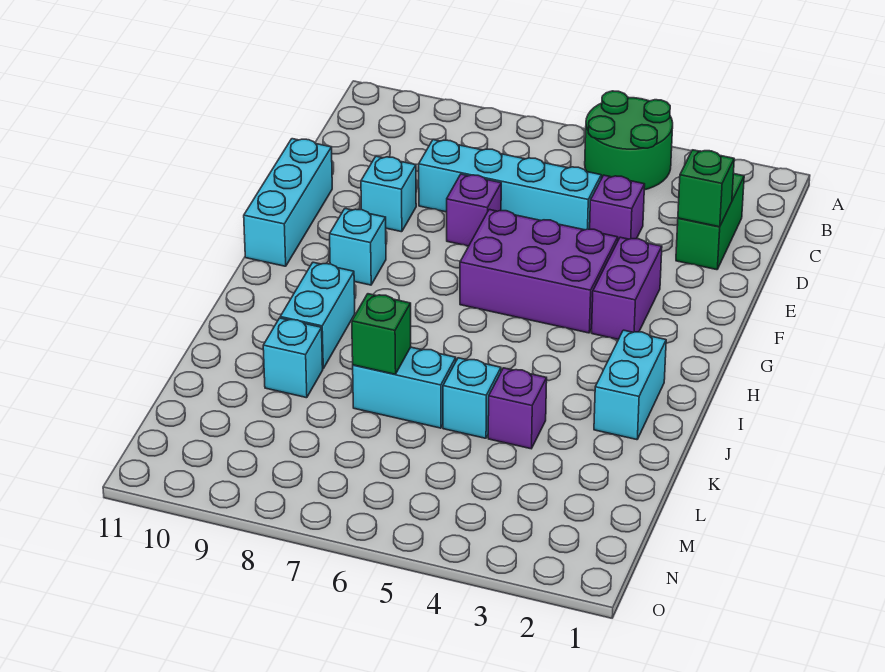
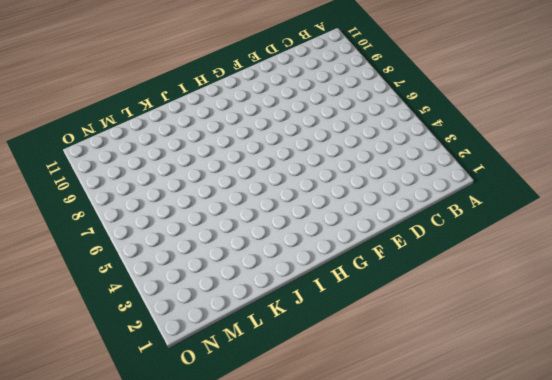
none -> green round brick A4:B5 level 1
none -> green brick C2:D2 level 1
none -> purple brick D4 level 1

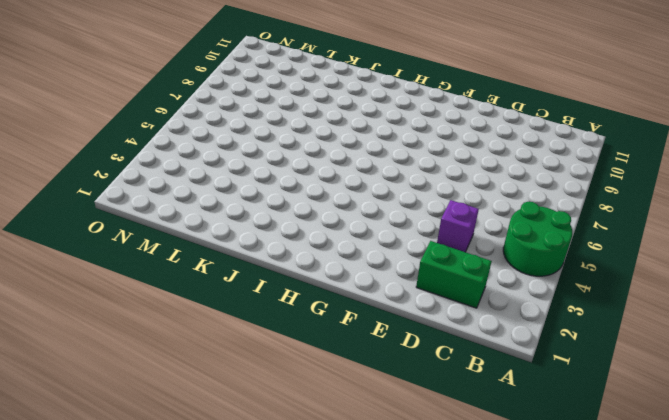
none -> cyan brick D5:D8 level 1
none -> purple brick E7 level 1
none -> cyan brick E9 level 1

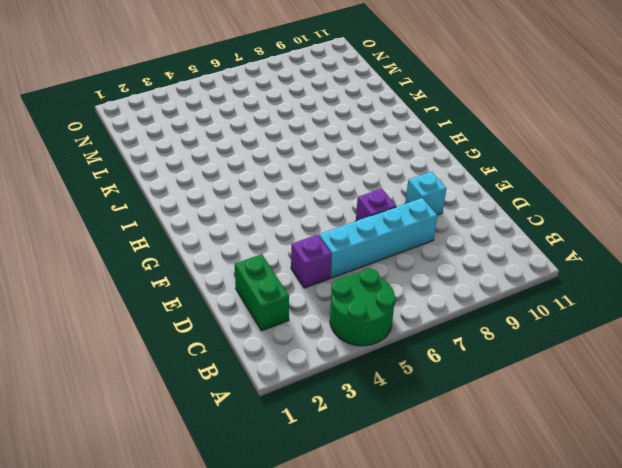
none -> cyan brick E11:G11 level 1
none -> purple brick F3:G3 level 1
none -> purple brick F4:G6 level 1

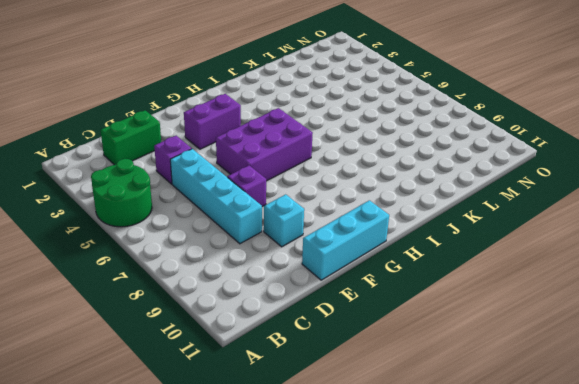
purple brick F5:H6 level 1 -> purple brick F4:G6 level 1
none -> cyan brick G9 level 1
none -> cyan brick I2:J2 level 1
none -> cyan brick I9:J9 level 1

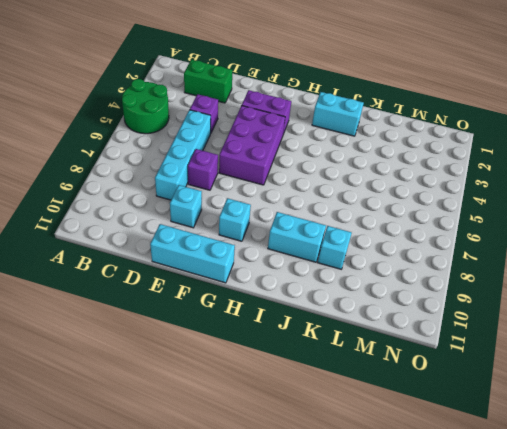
none -> purple brick K4 level 1
none -> cyan brick K5 level 1
none -> cyan brick K6:K7 level 1

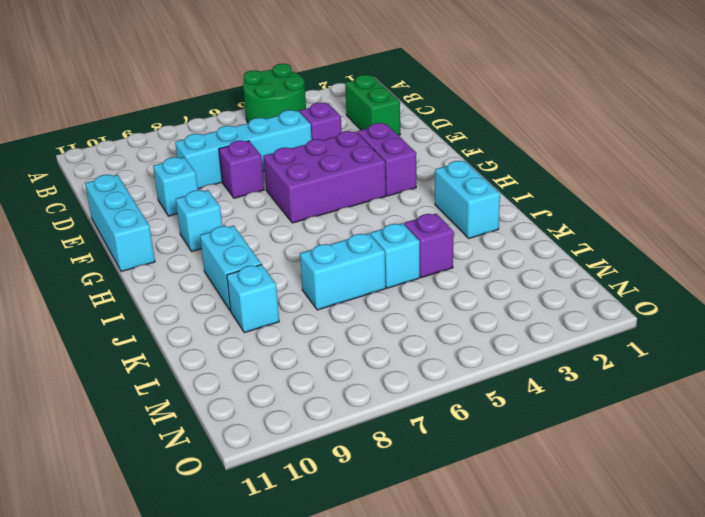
none -> green brick D2 level 2
none -> green brick K7 level 2

